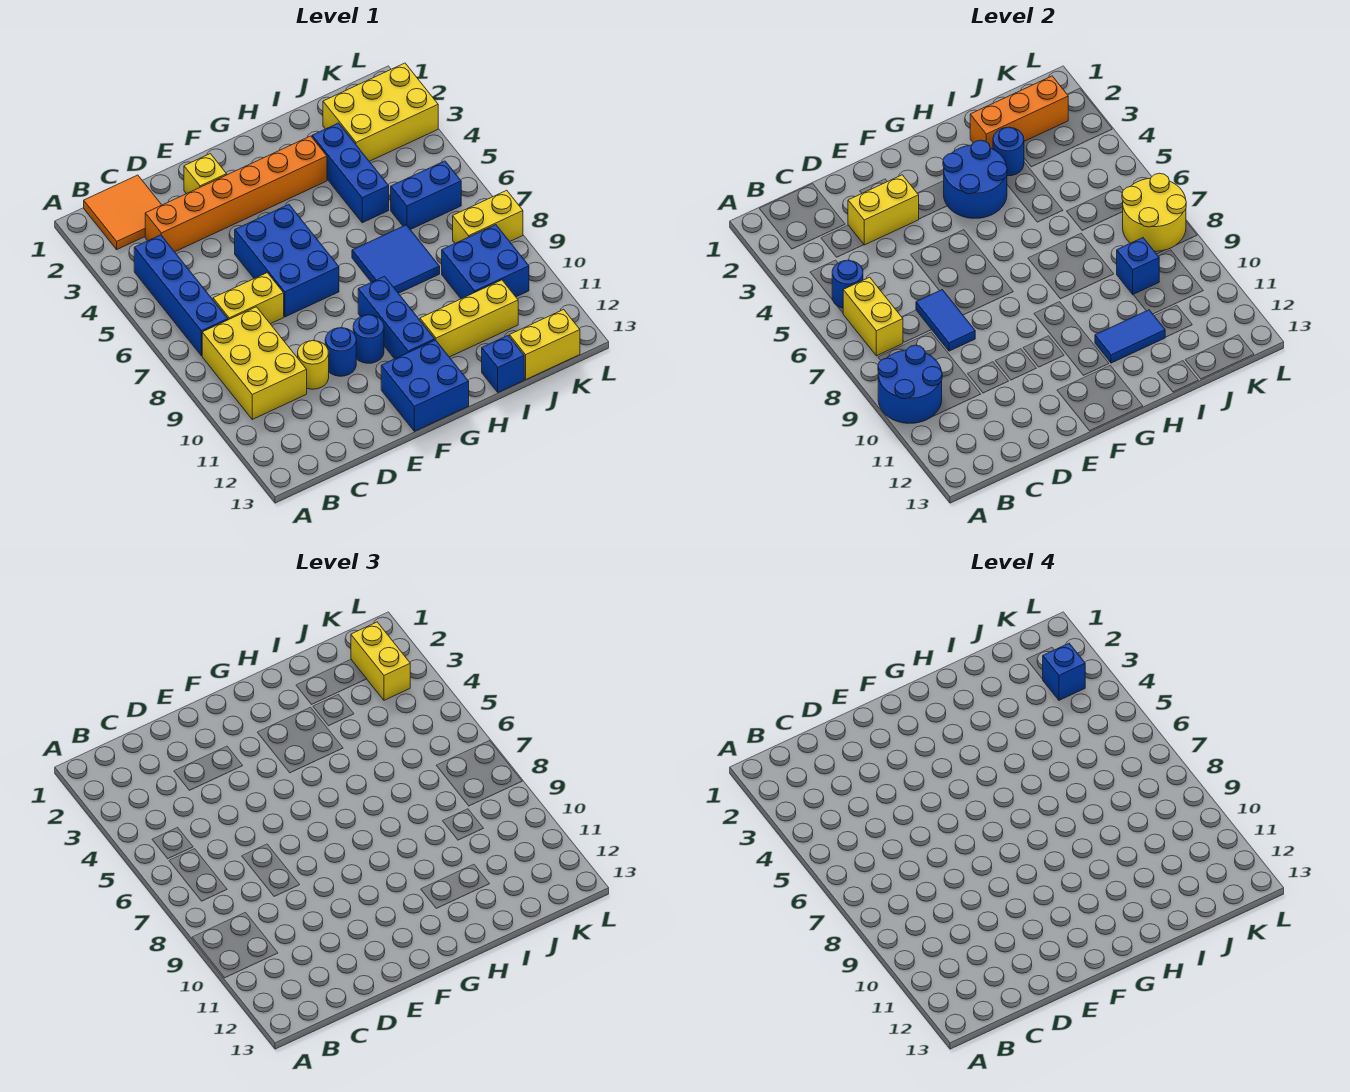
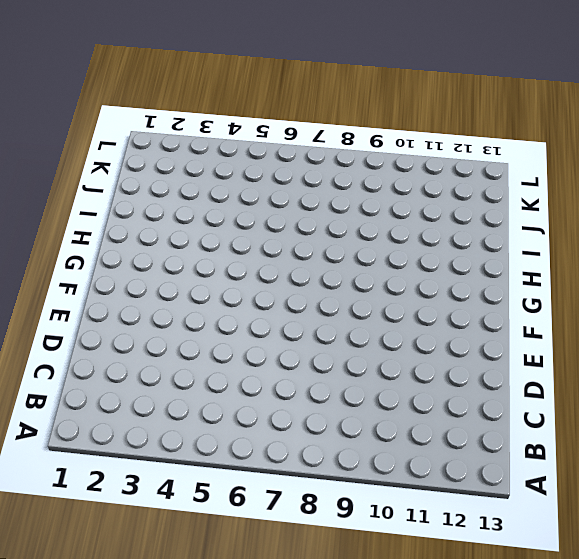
none -> orange tile B1:C2 level 1
none -> blue brick B4:B7 level 1
none -> yellow brick B8:C10 level 1
none -> orange brick C3:H3 level 1

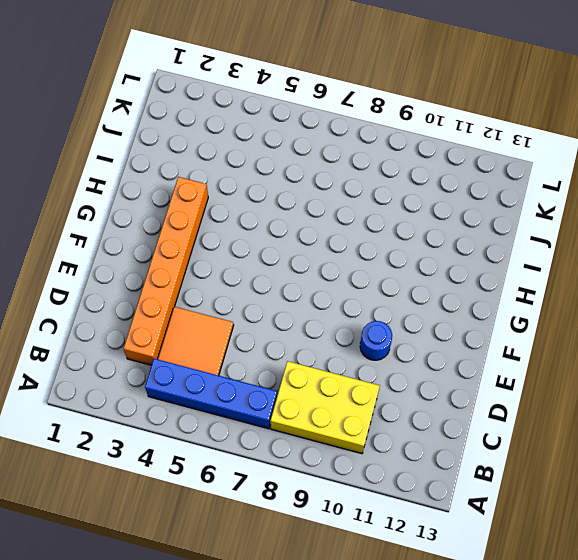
orange tile C4:D5 level 1 -> orange tile B1:C2 level 1
none -> yellow brick C7:D7 level 1
none -> yellow round brick D10 level 1
none -> yellow brick E2 level 1
none -> blue brick E5:F7 level 1

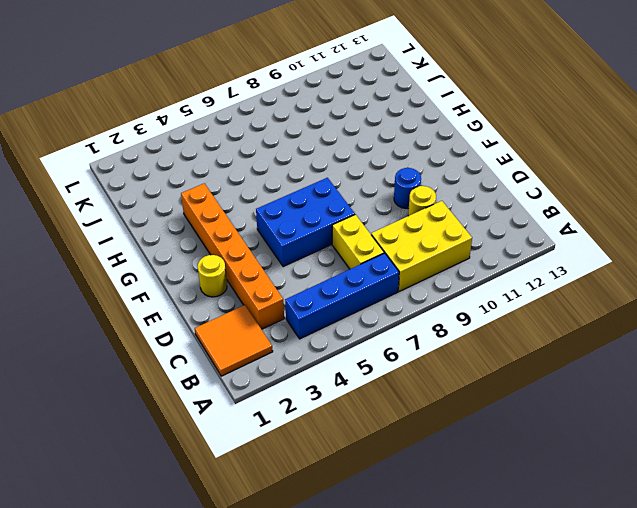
yellow round brick E2 level 1 -> yellow brick E2 level 1
none -> blue round brick F10 level 1
none -> blue brick F12:G13 level 1
none -> blue brick G9:G11 level 1
none -> blue tile H7:I8 level 1

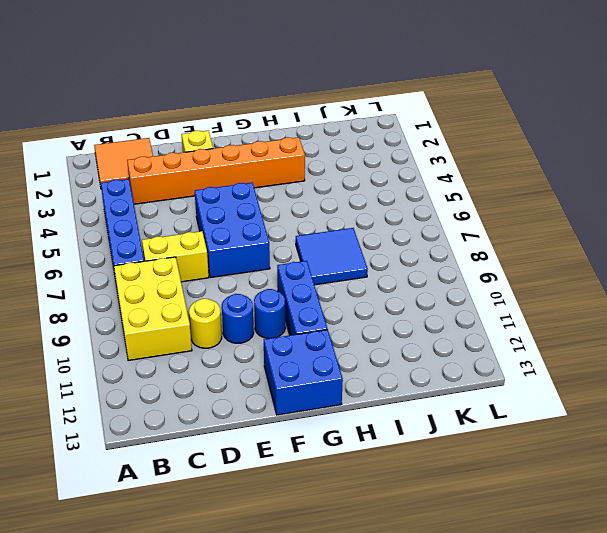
none -> yellow brick H11:J11 level 1
none -> blue brick I3:I5 level 1
none -> blue brick I13 level 1
none -> yellow brick J2:L3 level 1

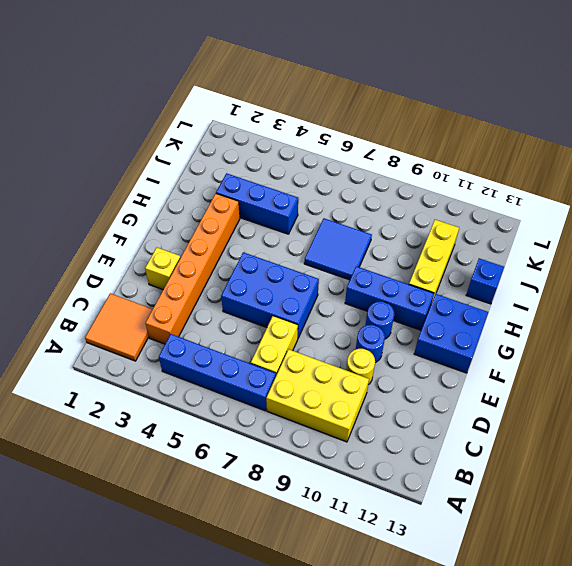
none -> yellow brick J2:L3 level 1
none -> blue brick J6:K6 level 1
none -> blue brick J9:K10 level 1
none -> yellow brick J13:K13 level 1

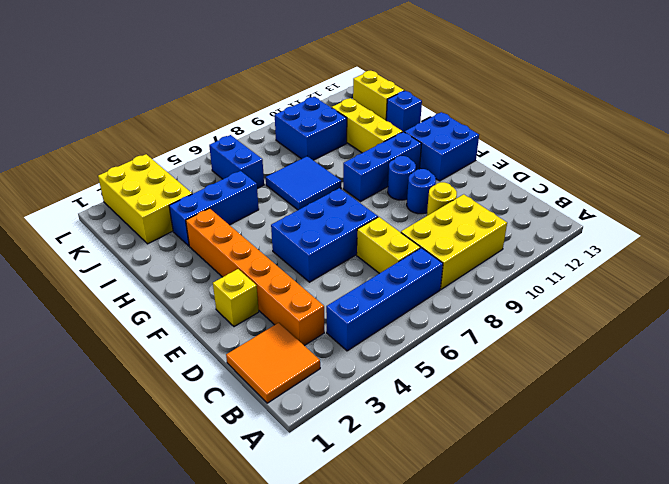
none -> yellow brick K8:L8 level 1
none -> blue round brick A9:B10 level 2
none -> blue round brick B5 level 2
none -> yellow brick B6:B7 level 2

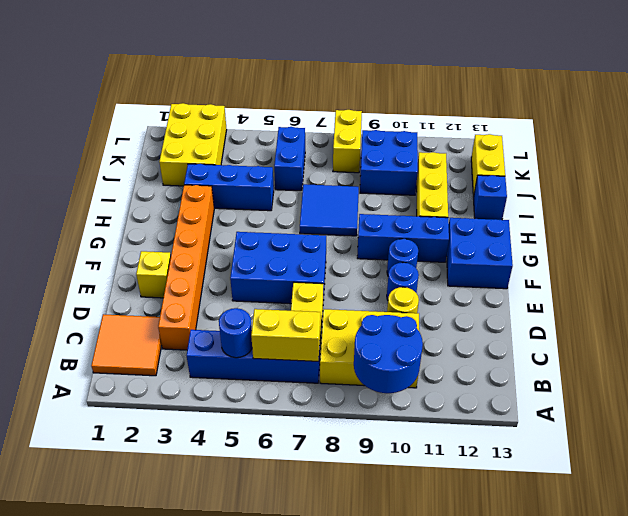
none -> yellow brick D3:E3 level 2
none -> blue tile D7:D8 level 2
none -> blue round brick G3:H4 level 2
none -> blue tile H11:I11 level 2

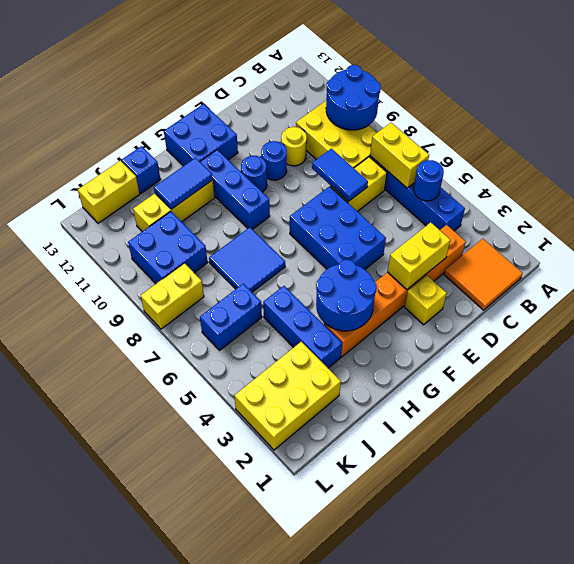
none -> orange brick I2:K2 level 2
none -> blue round brick I3 level 2
none -> blue brick J9 level 2
none -> yellow round brick K7:L8 level 2

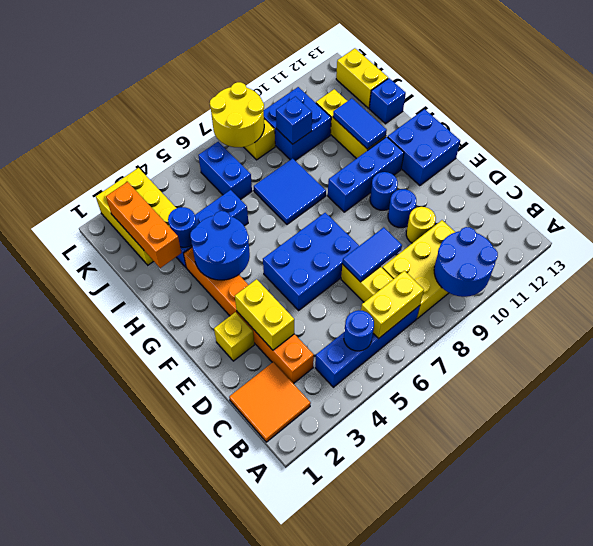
none -> yellow brick K2:K3 level 3
none -> blue brick K3 level 4

